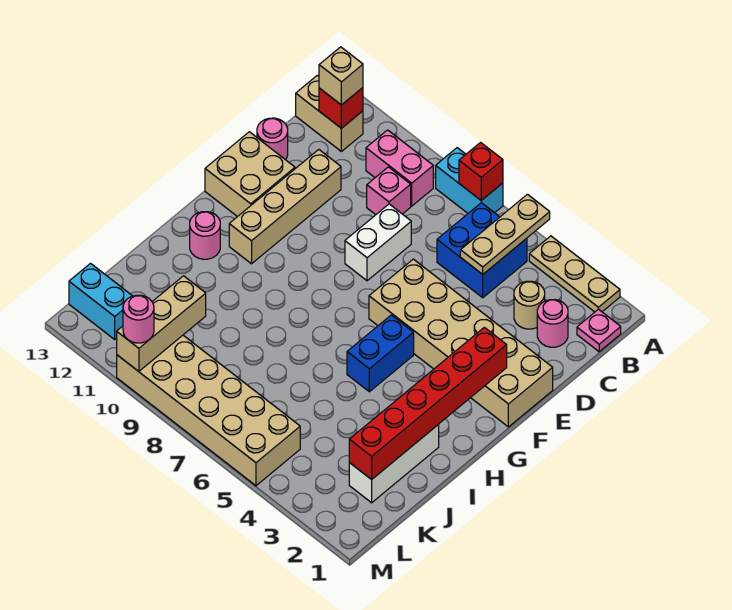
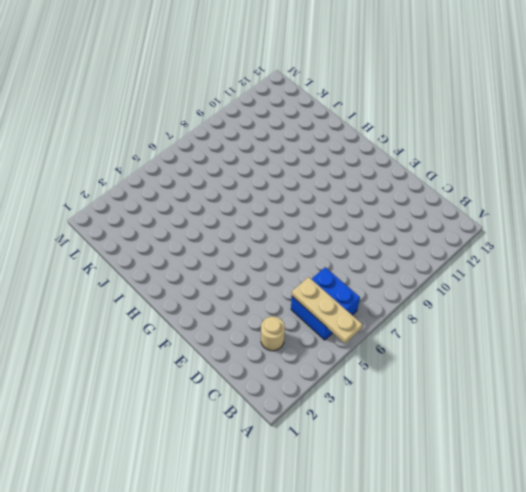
none -> tan plate A2:A4 level 1
none -> cyan brick A7:A8 level 1
none -> pink plate B1 level 1

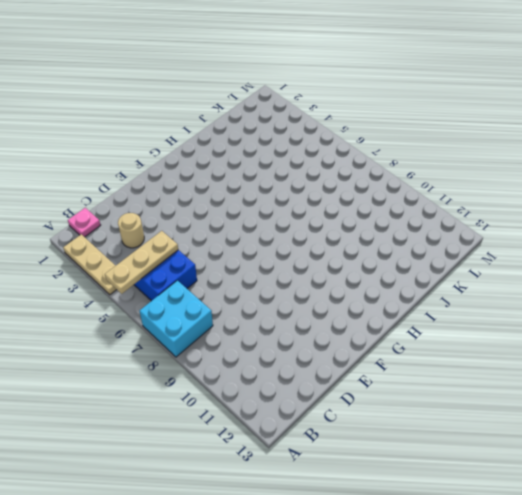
cyan brick A7:B8 level 1 -> cyan brick A7:A8 level 1
none -> pink brick B9:B10 level 1
none -> tan brick B12:B13 level 1
none -> pink round brick C2 level 1

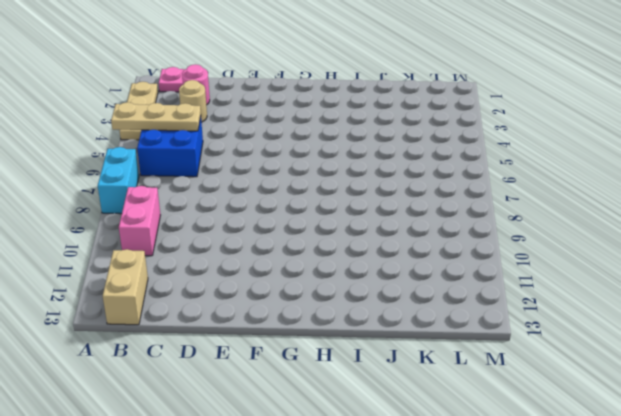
none -> pink brick C9 level 1
none -> white brick D8:E8 level 1
none -> tan brick D11:G11 level 1

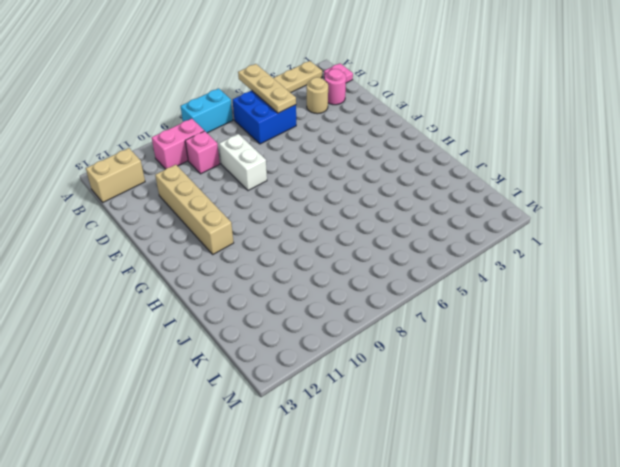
none -> pink round brick D13 level 1
none -> tan brick E1:F6 level 1
none -> tan brick E12:F13 level 1

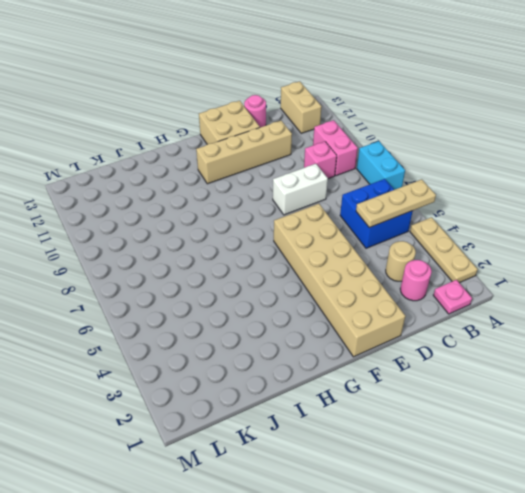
none -> blue brick G5:H5 level 1
none -> pink round brick H12 level 1
none -> white brick I2:K2 level 1

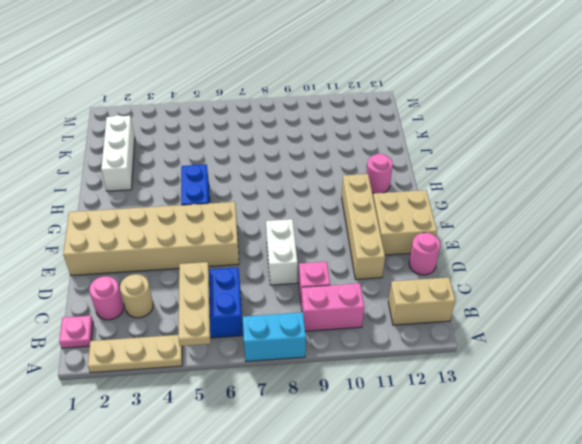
none -> tan brick L5:M10 level 1
none -> cyan brick L12:L13 level 1
none -> red brick A7 level 2

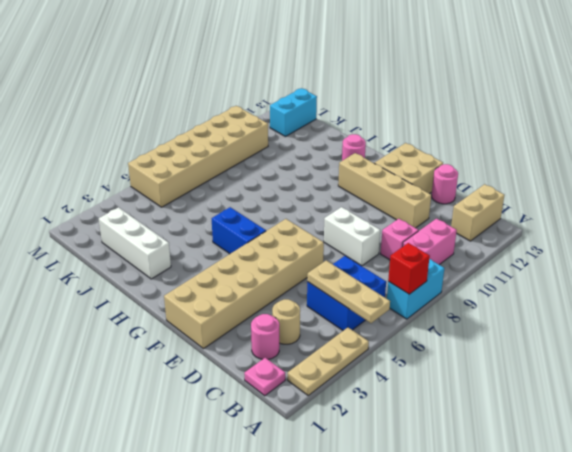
none -> red brick B12 level 2
none -> red brick F2:K2 level 2
none -> tan brick K10:M10 level 2

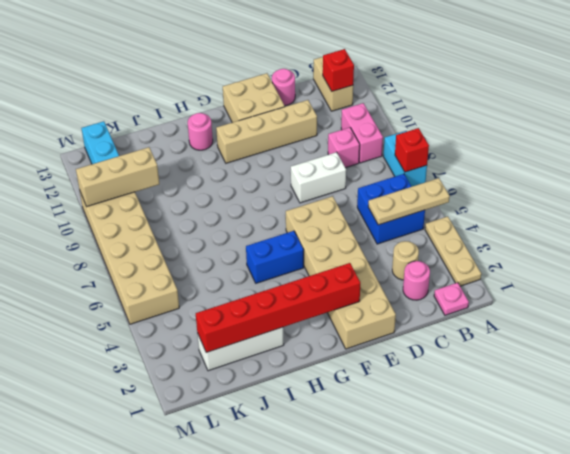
none -> tan brick B12 level 3
none -> pink round brick M10 level 3

